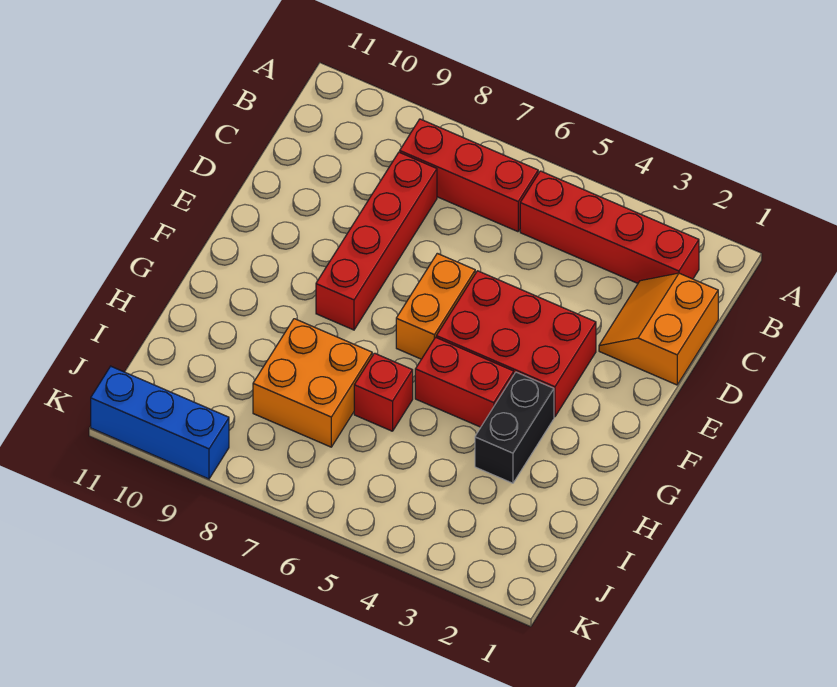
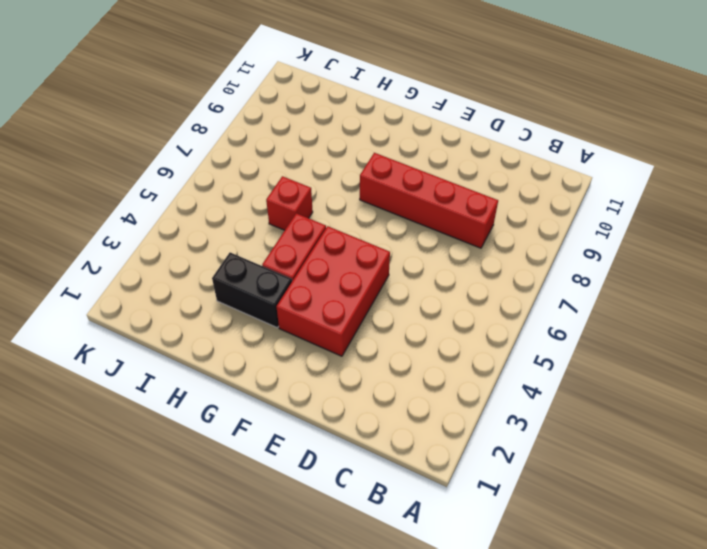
none -> red brick B2:B5 level 1
none -> red brick B6:B8 level 1

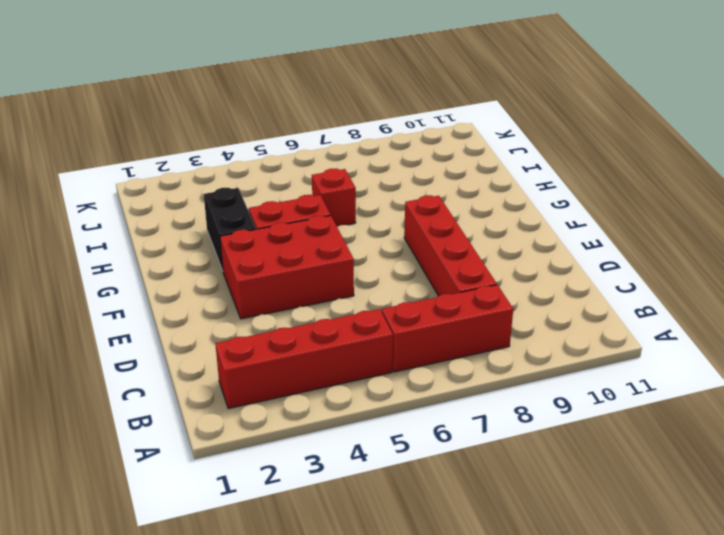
none -> orange slope C1:D2 level 1 top 1
none -> orange brick E6:F6 level 1

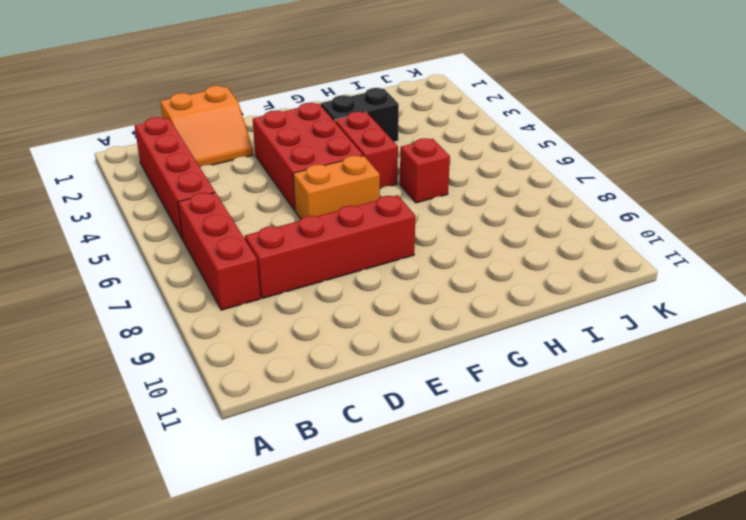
none -> orange brick H7:I8 level 1
none -> blue brick K9:K11 level 1

